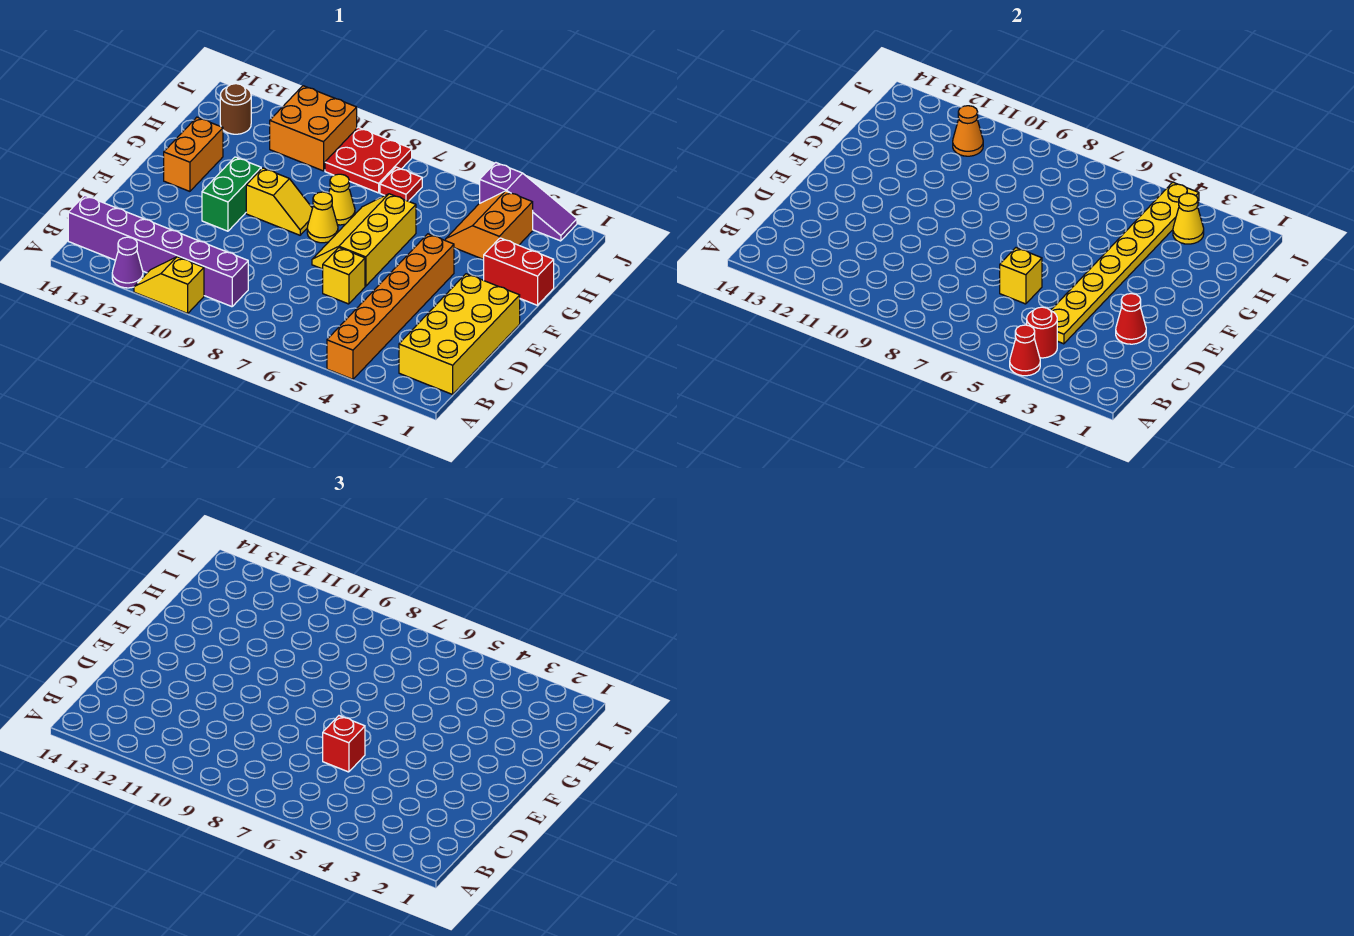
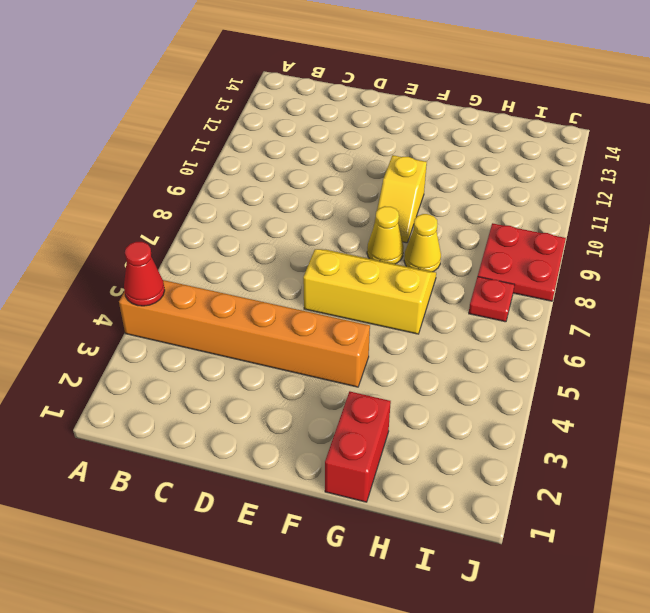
none -> yellow slope A10:A11 level 1 top 10
none -> purple cone A12 level 1
none -> yellow brick B1:E2 level 1

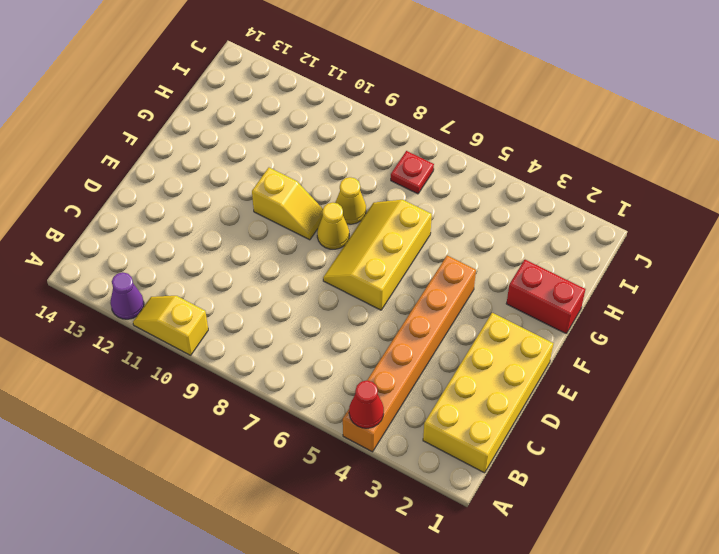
none -> purple brick B9:B14 level 1
none -> yellow brick D6 level 1
none -> green brick E11:F11 level 1

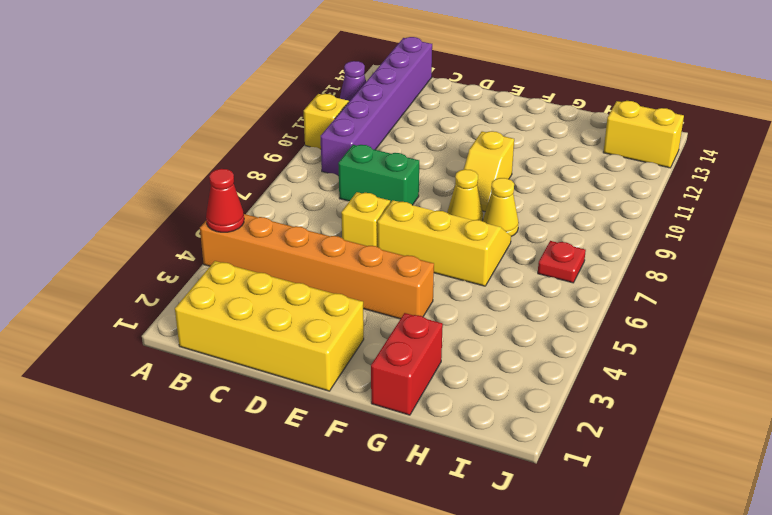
green brick C8:D8 level 1 -> green brick E11:F11 level 1
yellow brick I13:J13 level 1 -> brown round brick I13 level 1
none -> orange brick F13:G13 level 1
none -> orange slope H3:I4 level 1 top 3
none -> red plate I8:J9 level 1

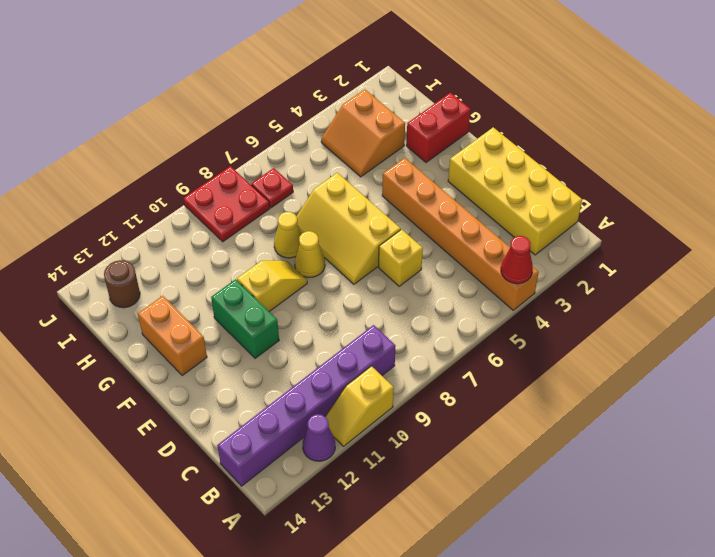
none -> orange brick I10:J11 level 1
none -> purple slope J2:J4 level 1 top 4
none -> red round brick B4 level 2

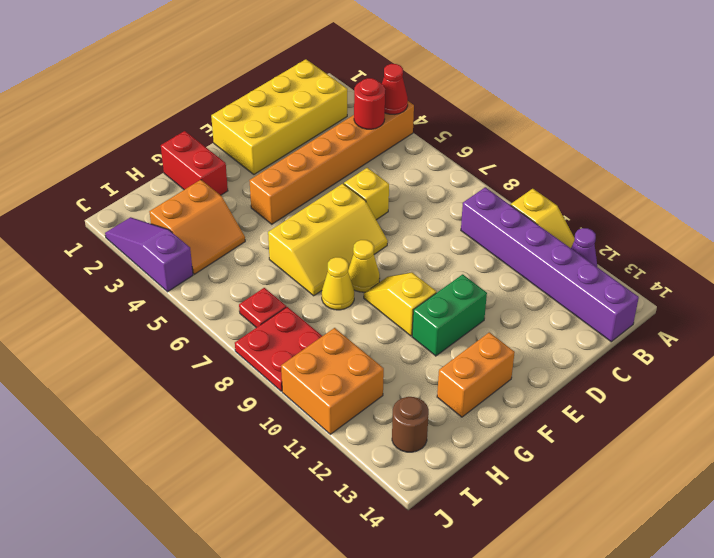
none -> yellow plate C4:J4 level 2
none -> red cone D2 level 2
none -> yellow brick D6 level 2

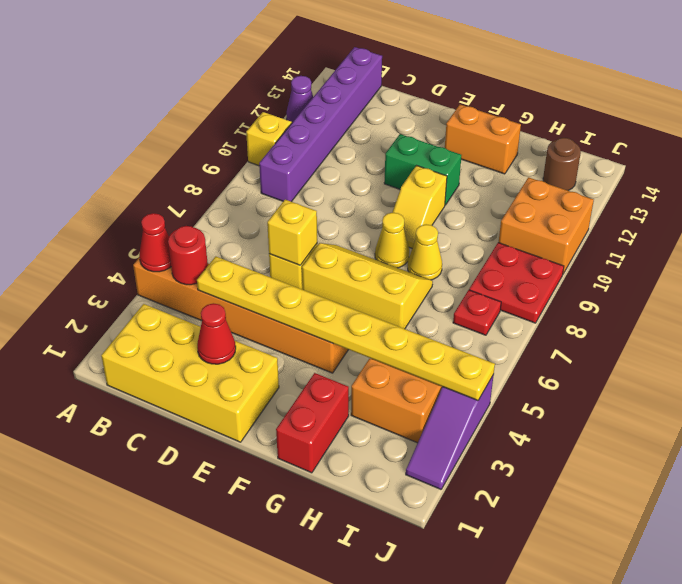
none -> yellow cone I3 level 2
none -> orange cone I11 level 2
none -> red brick D6 level 3

